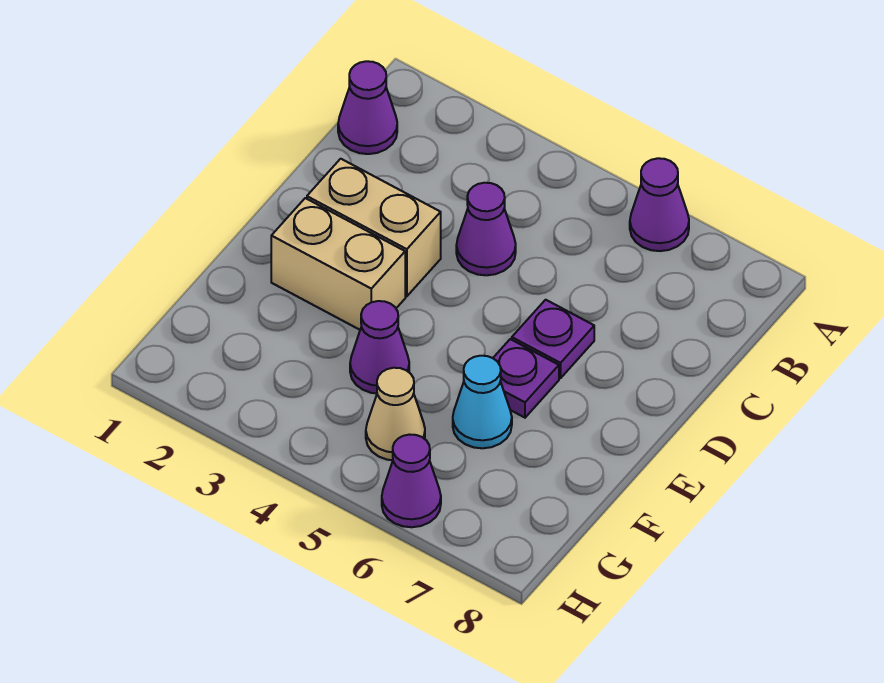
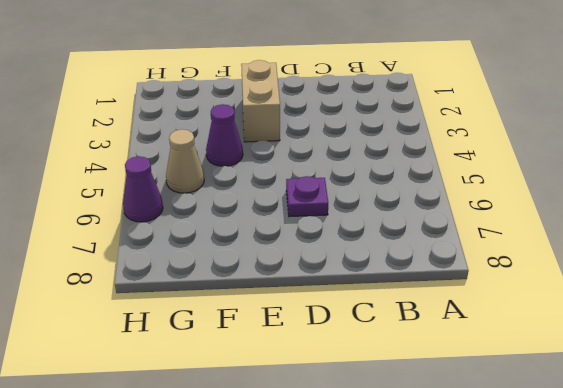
none -> purple cone A6 level 1
none -> purple cone B1 level 1

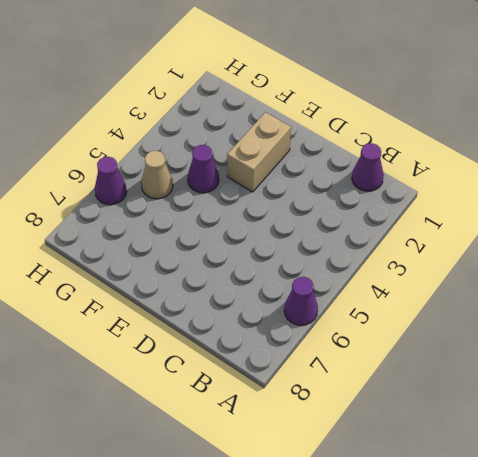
none -> purple cone C4 level 1
none -> tan brick D2:D3 level 1

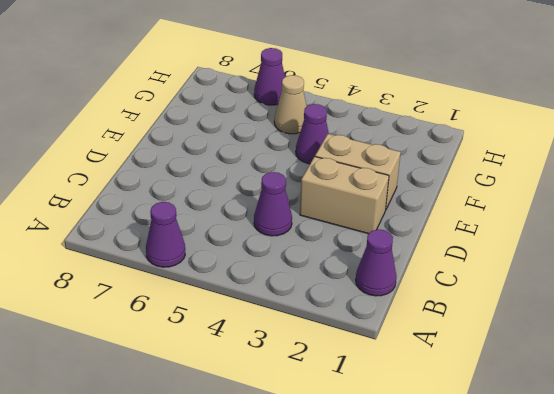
none -> purple plate D6 level 1
none -> purple plate E6 level 1

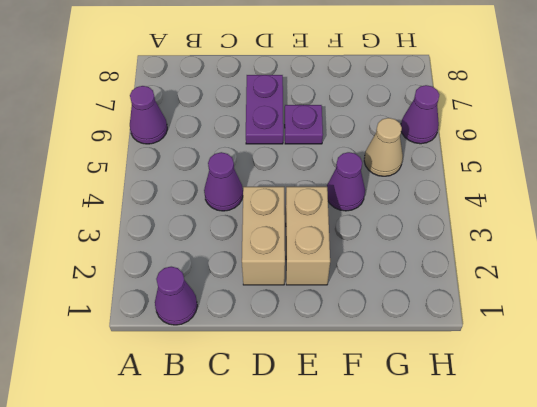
purple plate D6:D7 level 1 -> purple plate D6 level 1
none -> cyan cone F6 level 1

